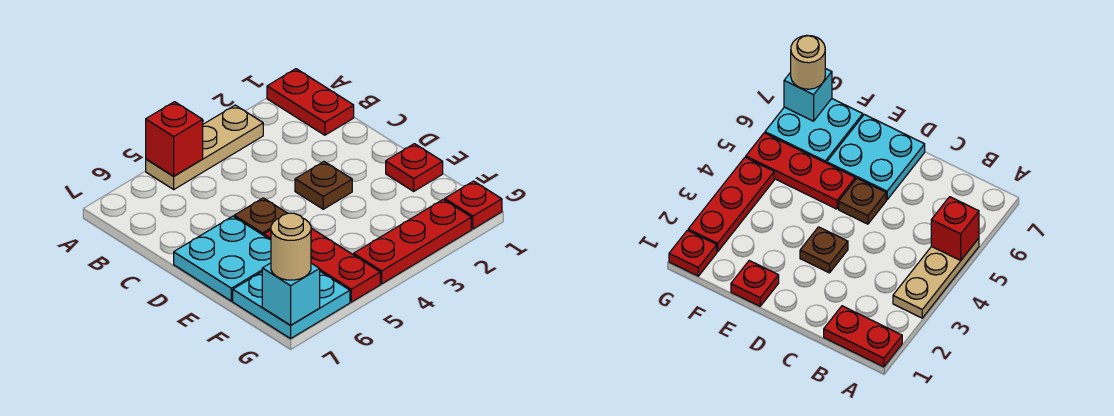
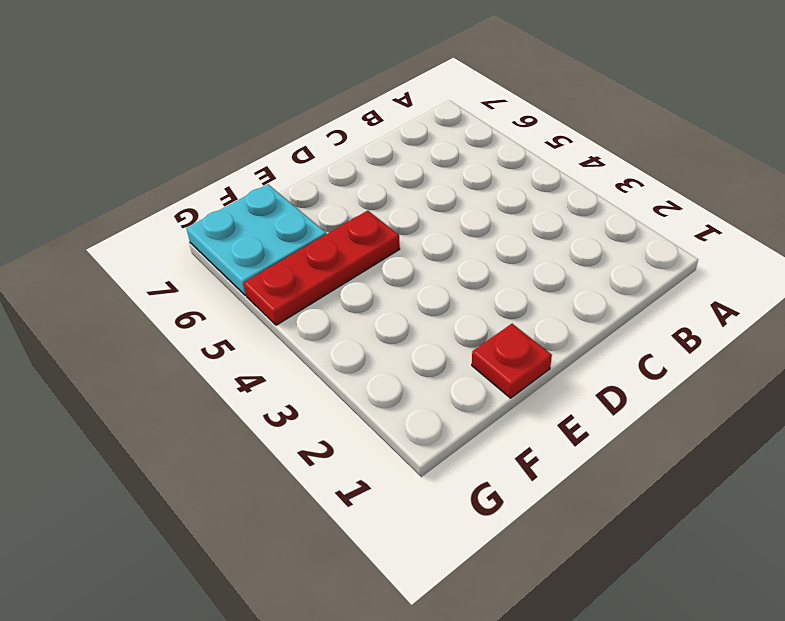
none -> red plate A1:B1 level 1
none -> tan plate A3:A5 level 1
none -> brown plate D3 level 1

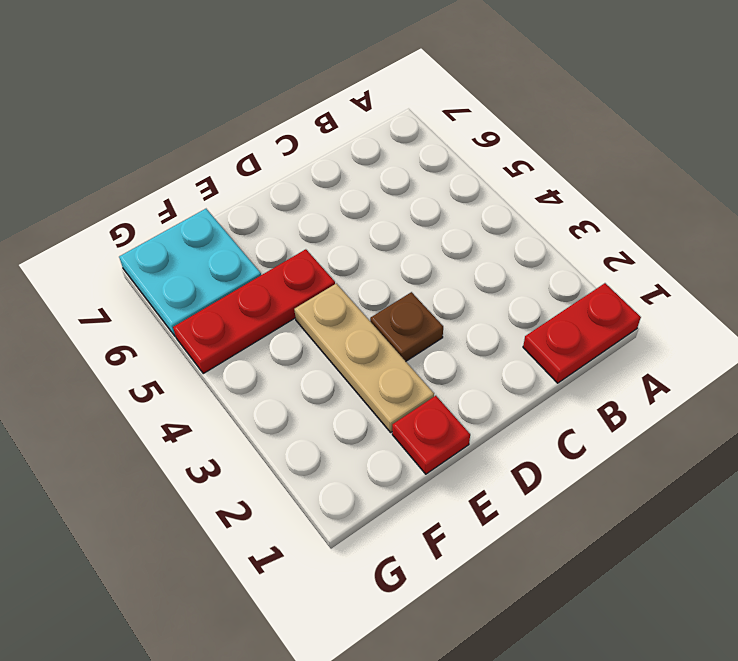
tan plate E2:E4 level 1 -> tan plate A3:A5 level 1
none -> brown plate D5 level 1
none -> cyan plate D6:E7 level 1
none -> red plate G1 level 1

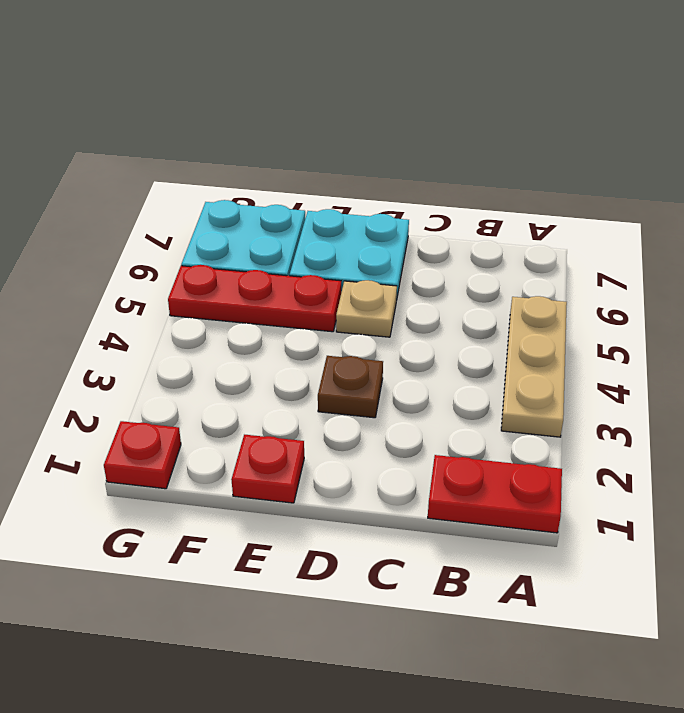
tan plate D5 level 1 -> brown plate D5 level 1
none -> red plate G2:G4 level 1
none -> red brick A5 level 2
none -> cyan brick G7 level 2

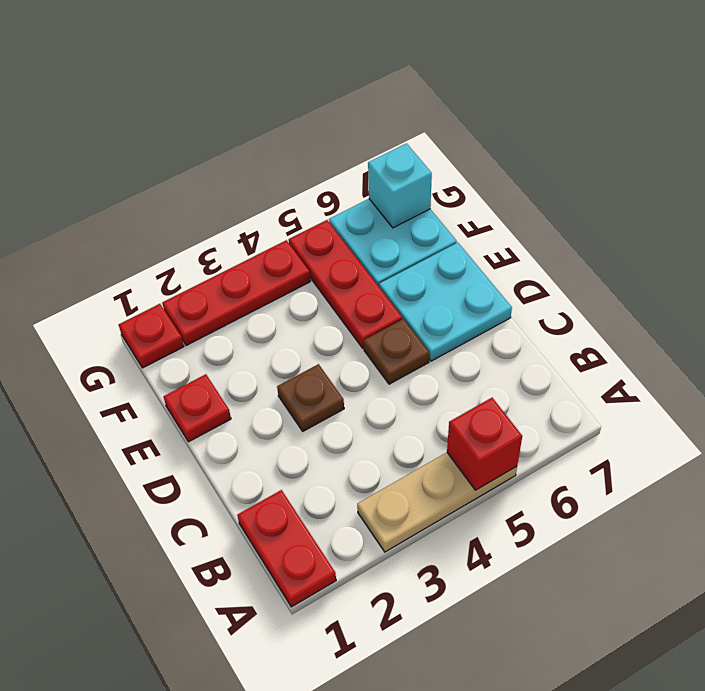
none -> tan round brick G7 level 3

